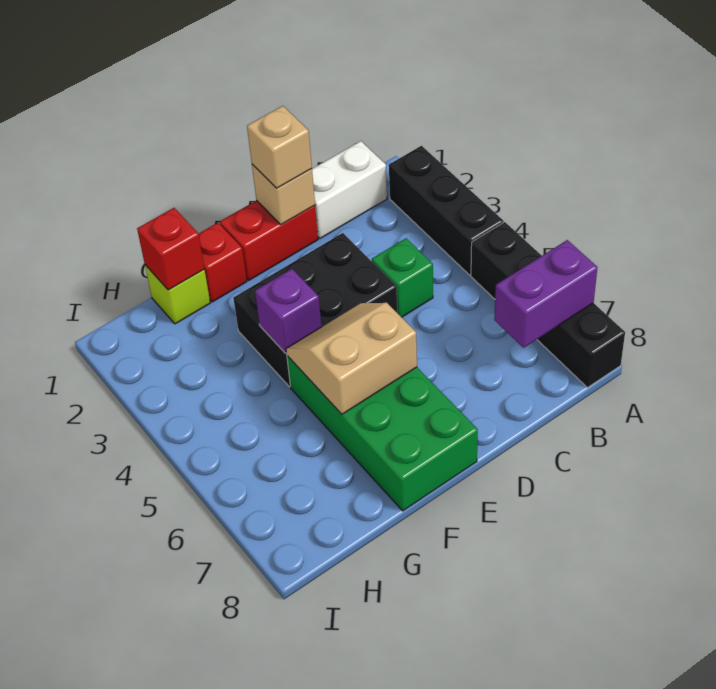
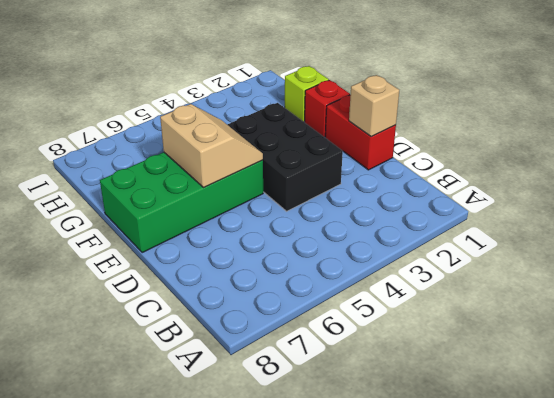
none -> black brick A2:A4 level 1
none -> black brick A5:A8 level 1
none -> white brick B1:C1 level 1

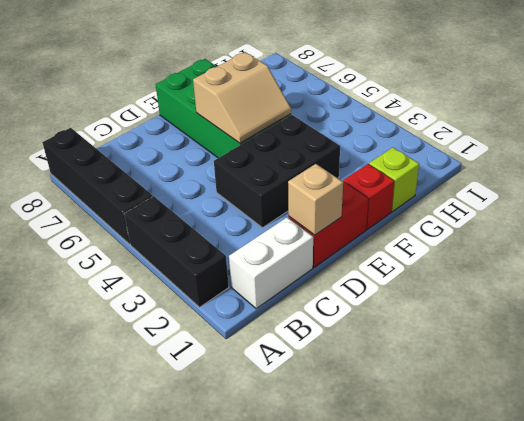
none -> green brick C4 level 1
none -> purple brick A7:B7 level 2
none -> purple brick F4 level 2

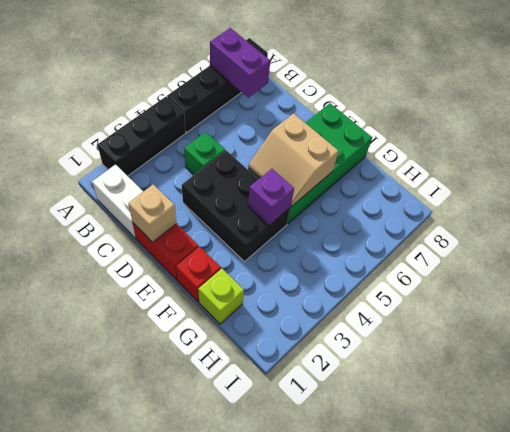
none -> red brick G1 level 2
none -> tan brick D1 level 3

